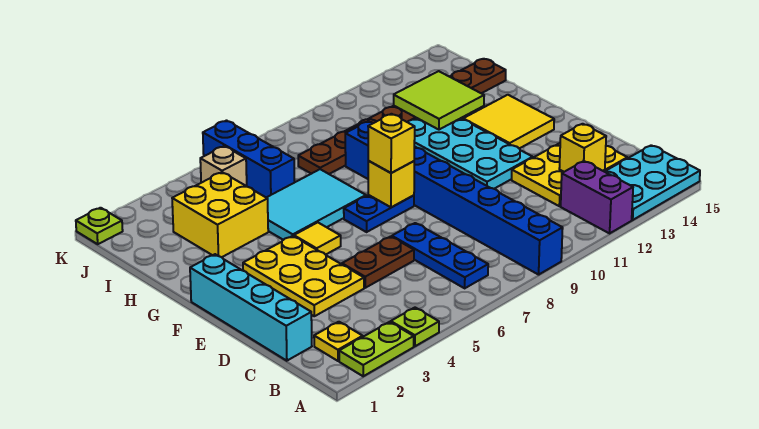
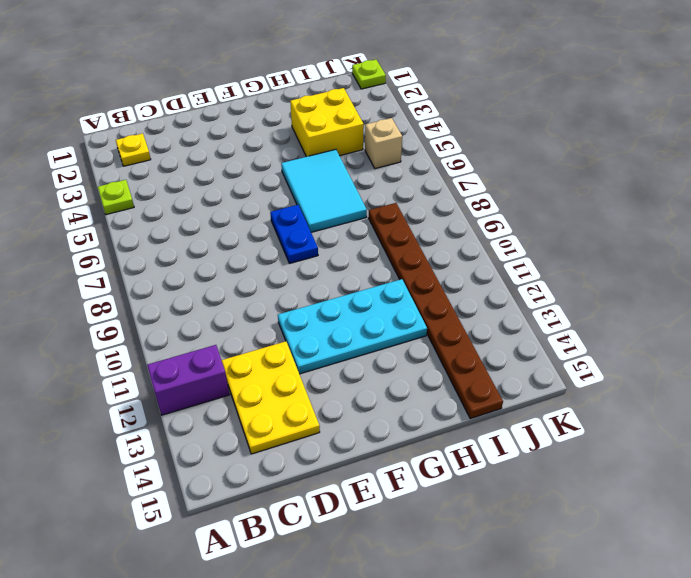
none -> lime plate A2:A3 level 1
none -> blue brick A9:H9 level 1
none -> cyan plate A13:B15 level 1

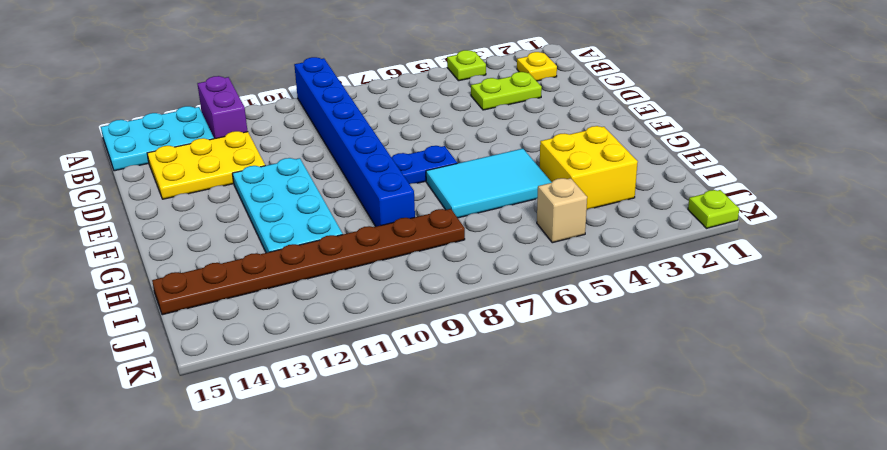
lime plate C3:C4 level 1 -> lime plate A2:A3 level 1
none -> blue plate B7:D7 level 1
none -> cyan brick C1:F1 level 1
none -> yellow plate D3:F4 level 1

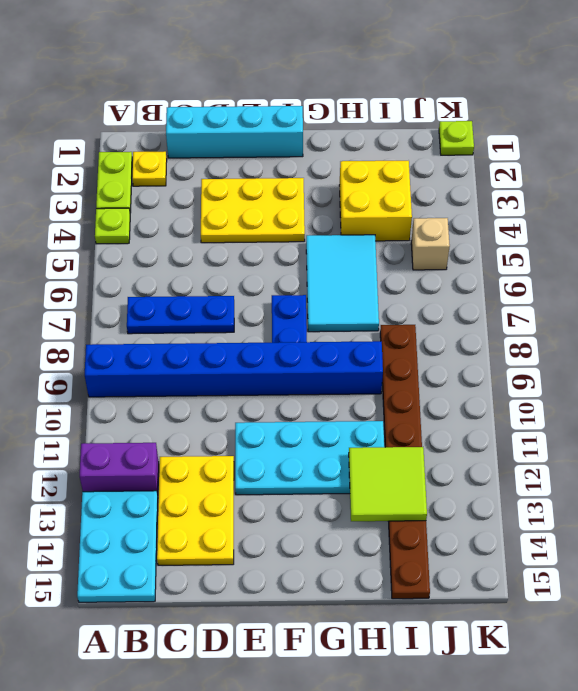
none -> brown plate D5:D6 level 1
none -> yellow tile F5 level 1
none -> yellow tile F13:G14 level 1

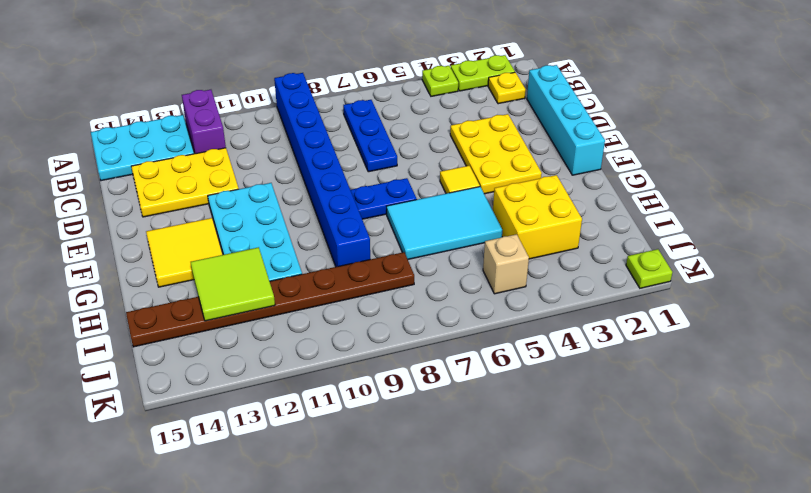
none -> brown plate D5:D6 level 1
none -> blue brick I6:K6 level 1
none -> yellow brick C13 level 2

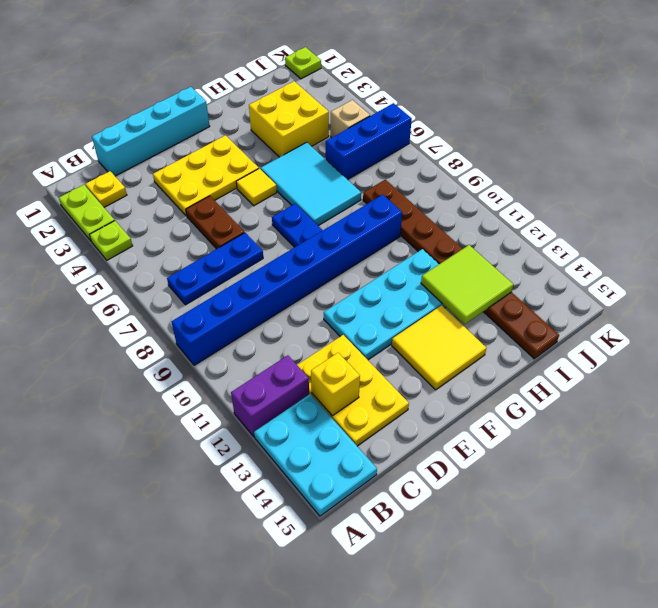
none -> yellow brick F8 level 2
none -> yellow brick F8 level 3

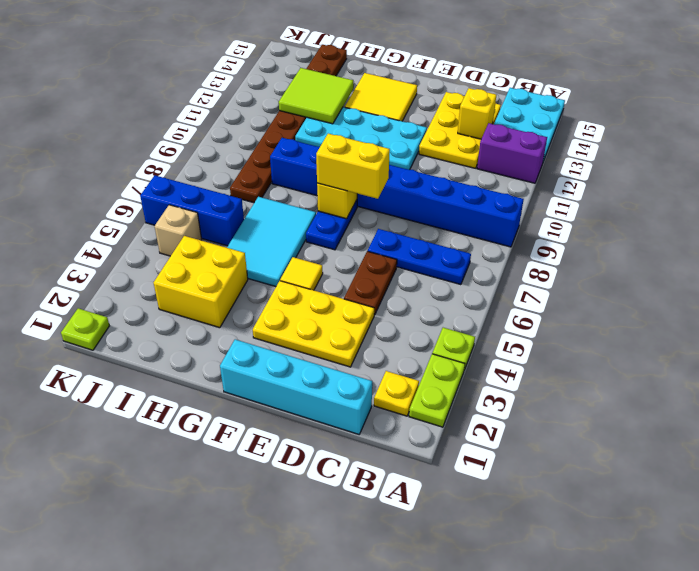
yellow brick E8:F8 level 3 -> yellow brick F8 level 3

